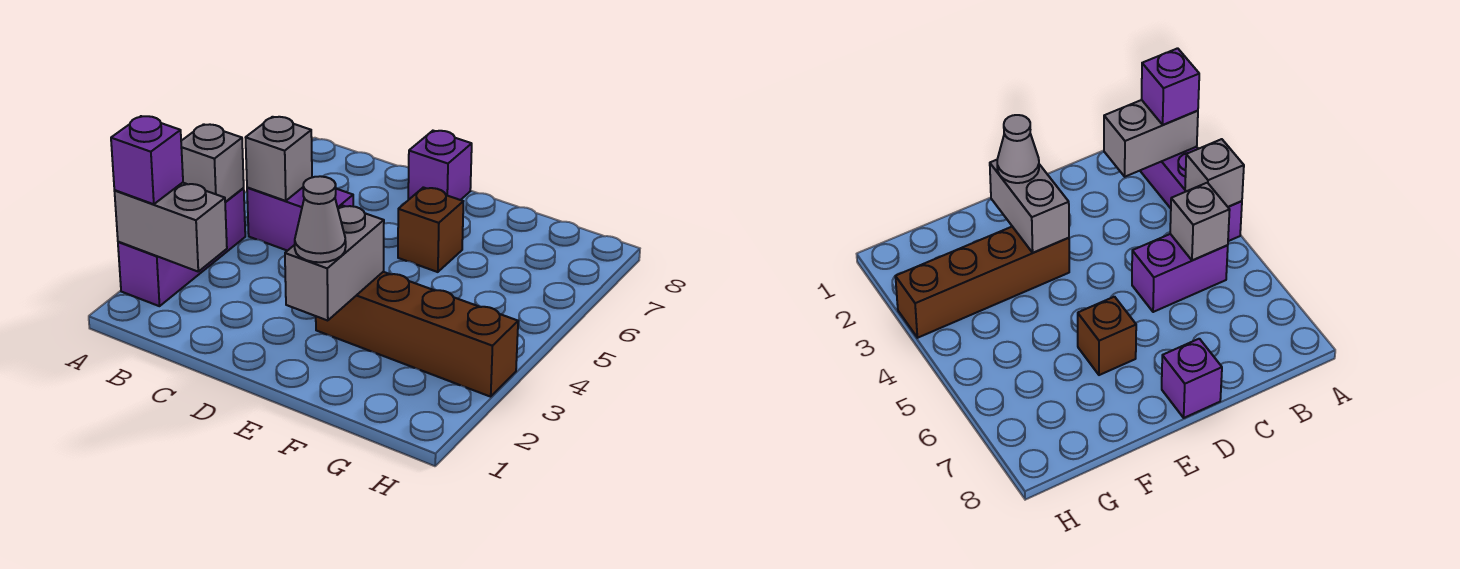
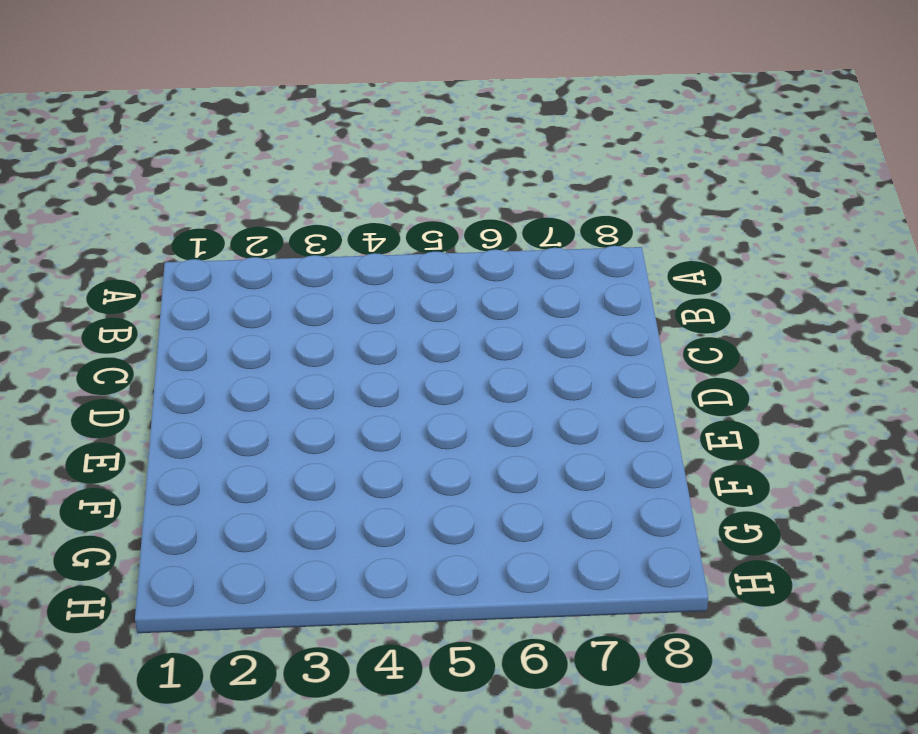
none -> purple brick A2:A4 level 1
none -> purple brick B5:C5 level 1

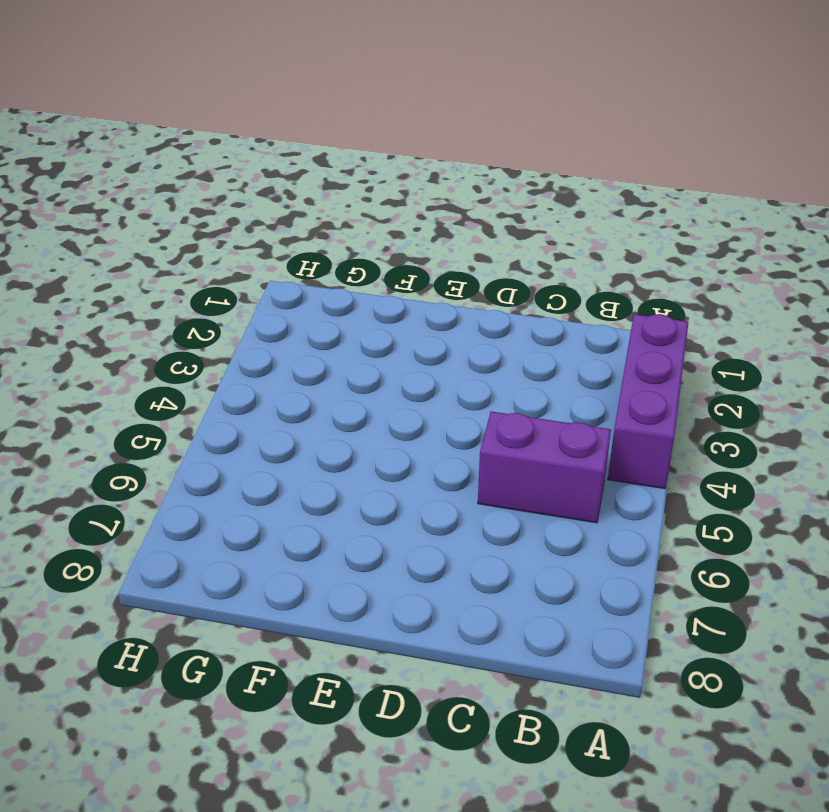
none -> purple brick D8 level 1
none -> brown brick E3:H3 level 1

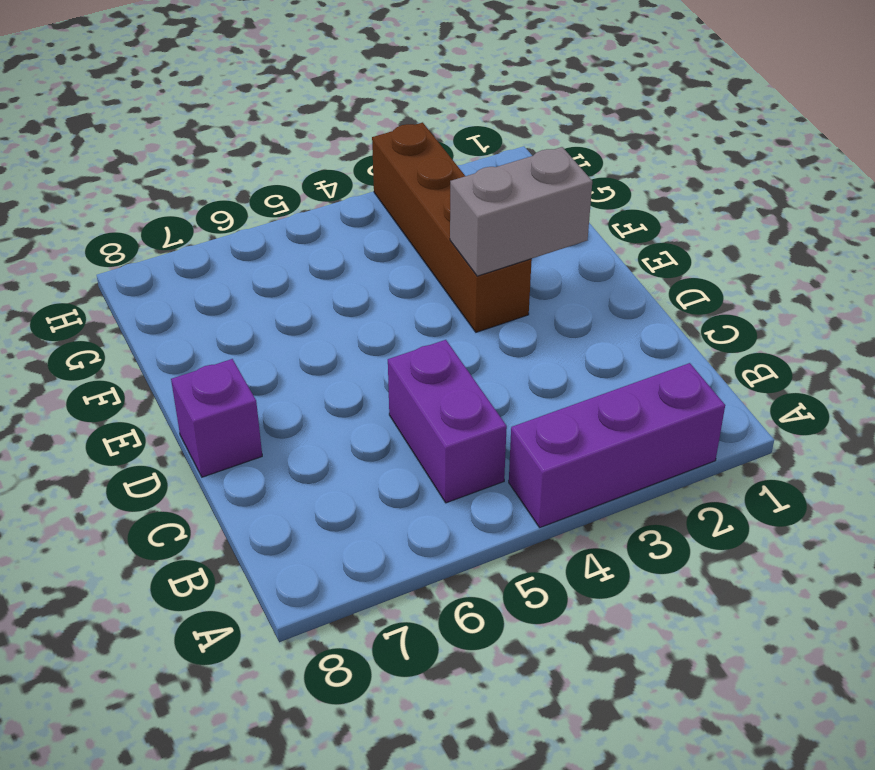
none -> brown brick E6 level 1
none -> grey brick A2:B2 level 2

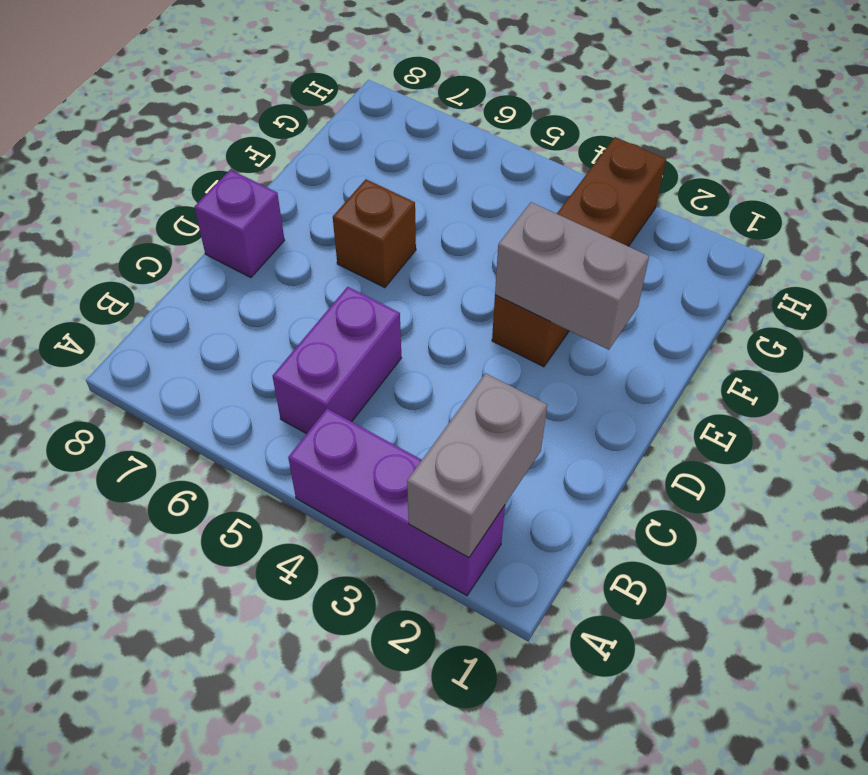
none -> grey brick A4 level 2
none -> grey brick B5 level 2

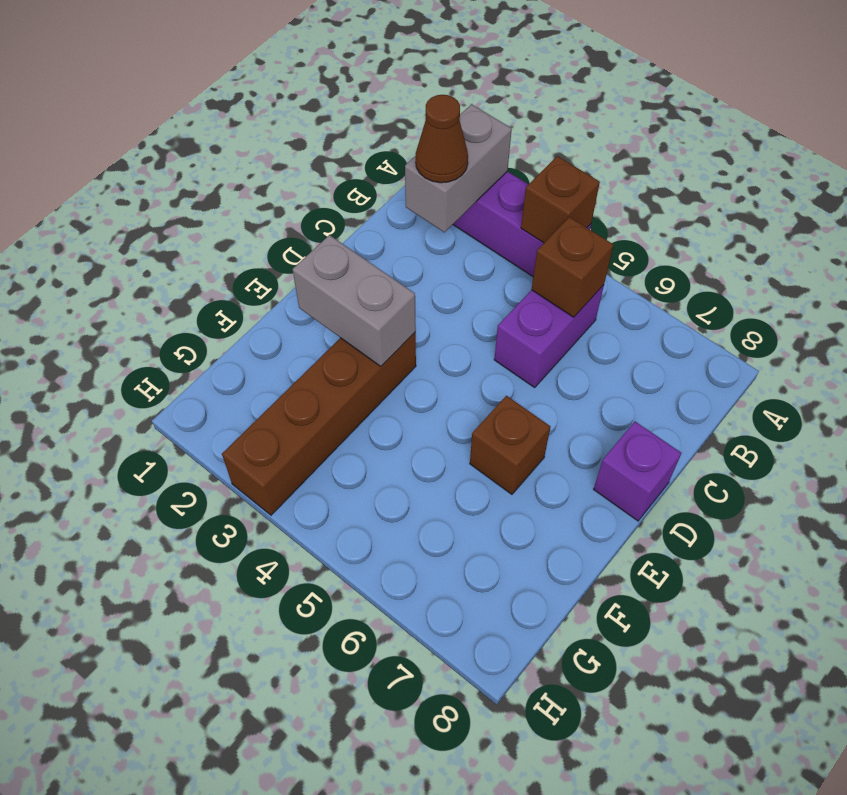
brown brick A4 level 2 -> grey brick A4 level 2
brown cone B2 level 3 -> none
brown brick B5 level 2 -> grey brick B5 level 2
none -> purple brick A2 level 3
none -> grey cone E2 level 3

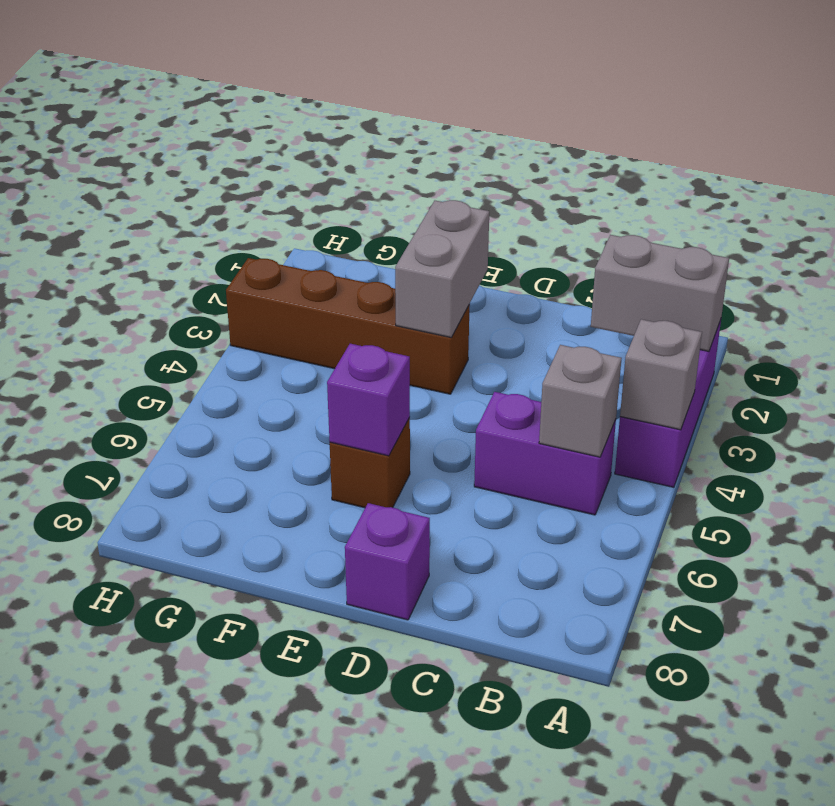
purple brick E6 level 2 -> purple brick A2 level 3
none -> grey cone E2 level 3

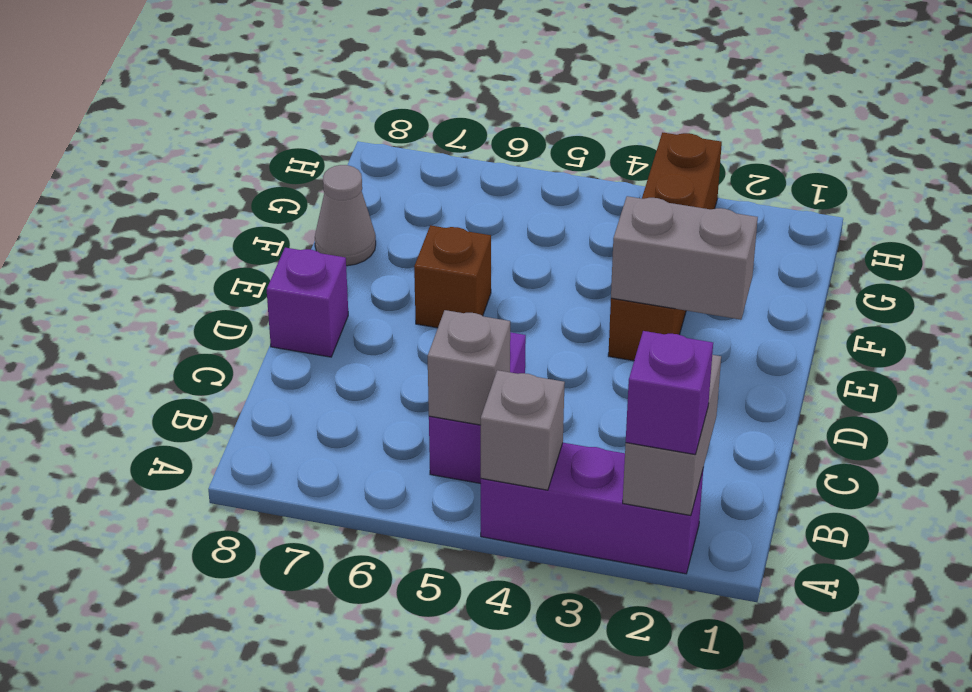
grey cone F8 level 1 -> grey cone E2 level 3

